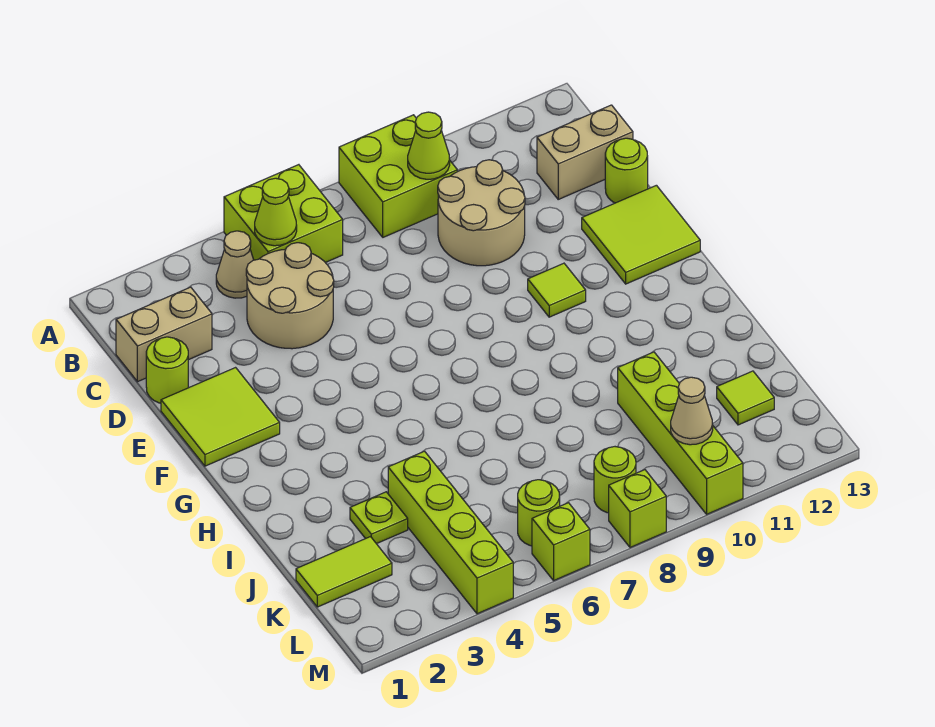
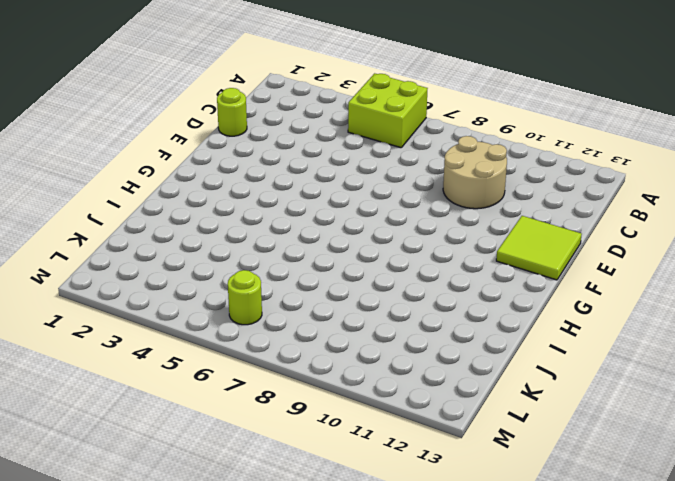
none -> lime brick A8:B9 level 1
none -> tan cone B4 level 1
none -> tan brick C1:C2 level 1

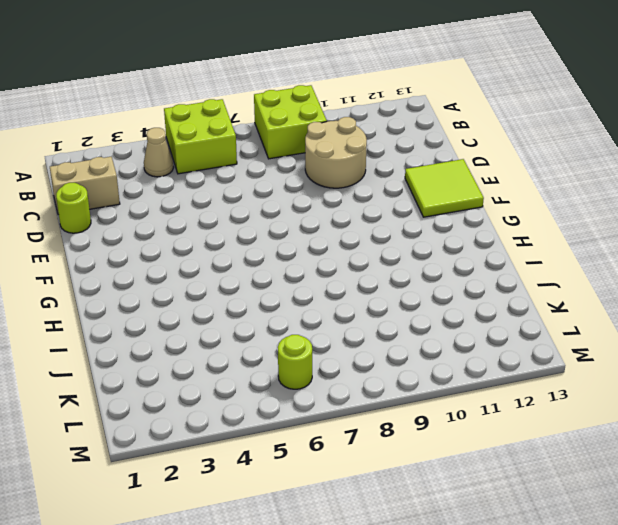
none -> tan round brick C4:D5 level 1
none -> tan brick C12:C13 level 1
none -> lime round brick D13 level 1

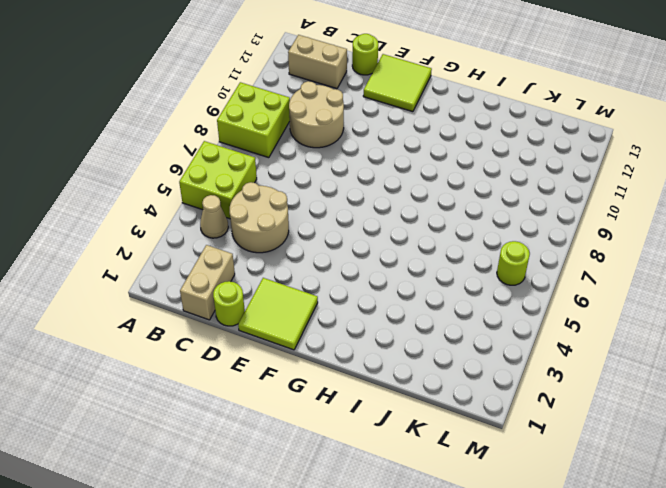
tan brick B12:C12 level 1 -> tan brick C12:C13 level 1
none -> lime tile F10 level 1
none -> lime plate J3 level 1
none -> lime brick J4:M4 level 1

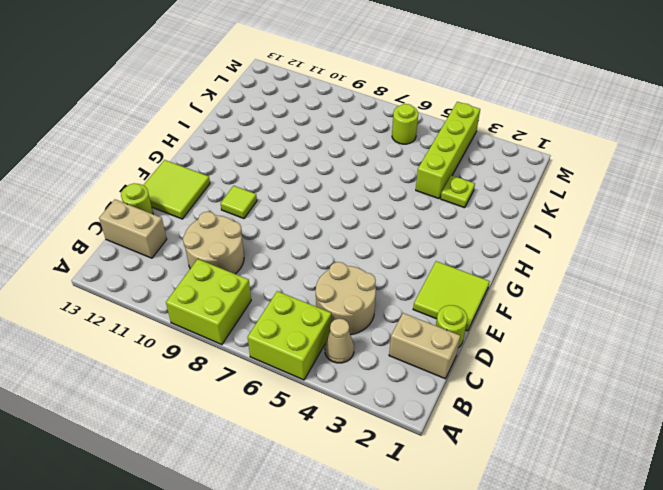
none -> lime brick J10:M10 level 1
none -> lime tile K1:K2 level 1
none -> lime tile K12 level 1

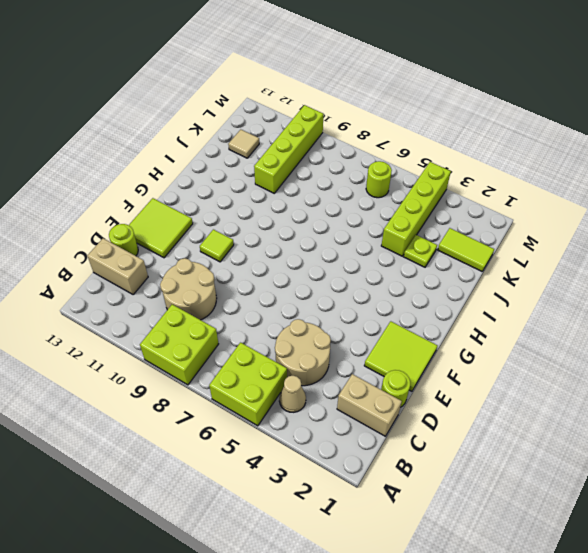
tan tile K12 level 1 -> lime tile K12 level 1
none -> lime round brick L8 level 1
none -> lime brick M6 level 1
none -> lime brick M8 level 1

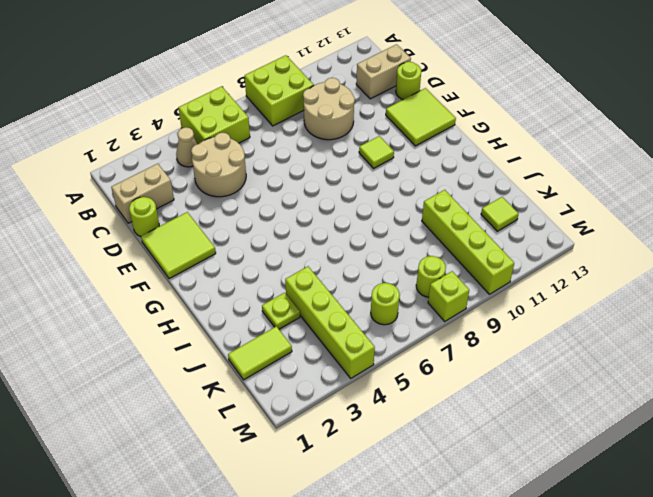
none -> lime brick M6 level 1
none -> lime cone B5 level 2
none -> lime cone B9 level 2

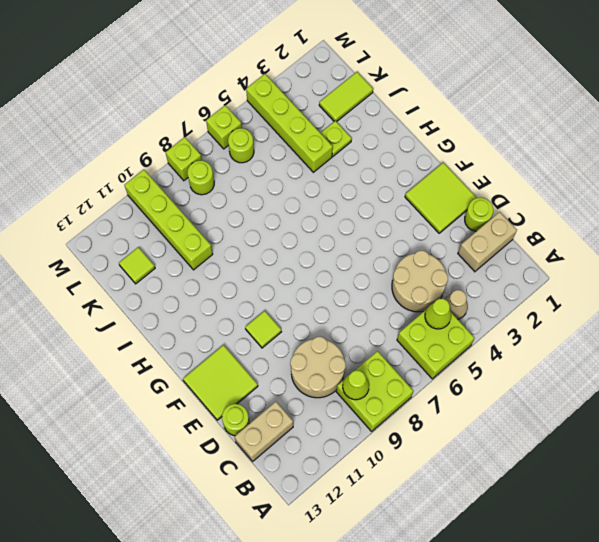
none -> tan cone L10 level 2

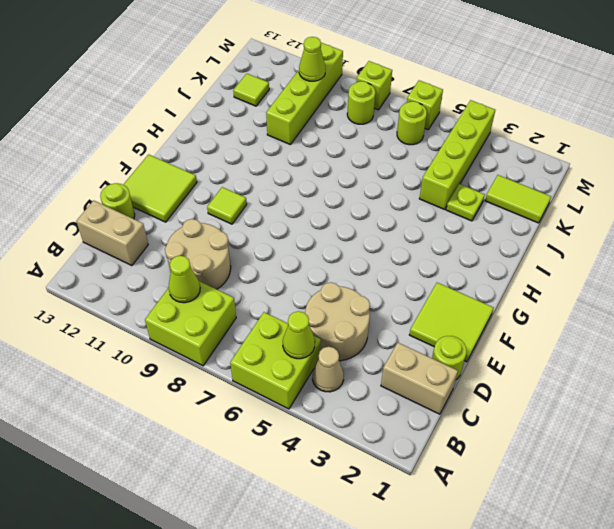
lime cone L10 level 2 -> tan cone L10 level 2

